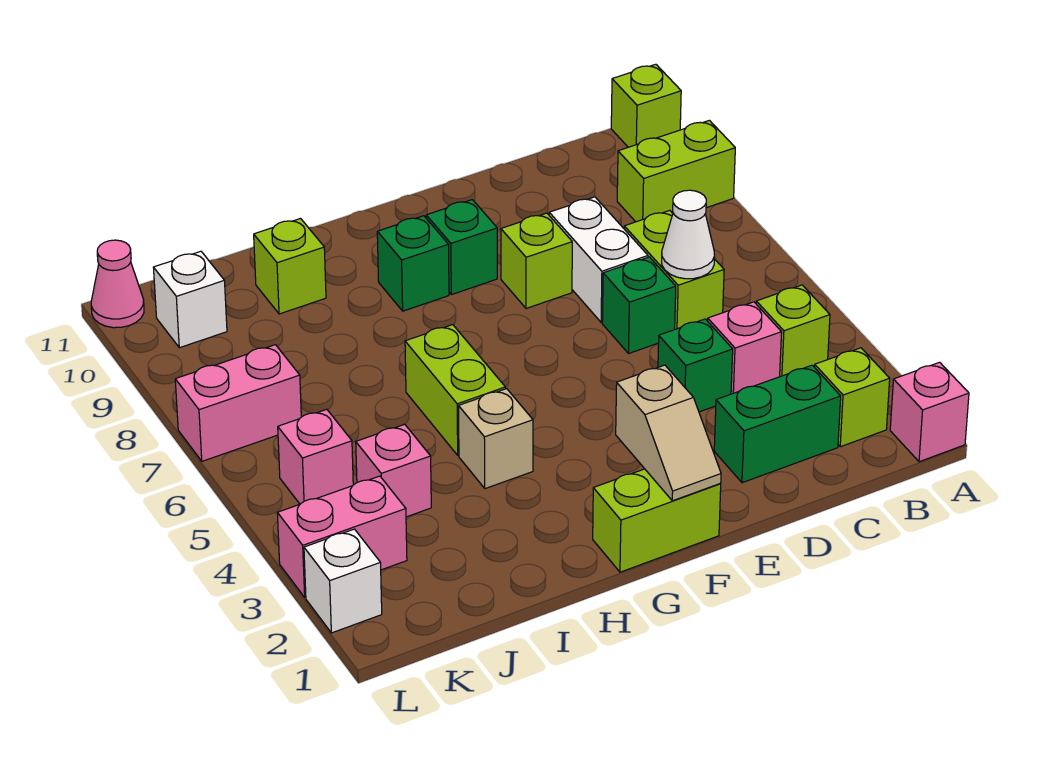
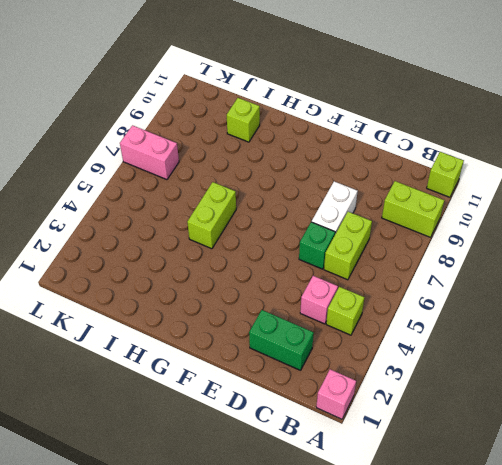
none -> lime brick B2 level 1
none -> green brick D4 level 1
none -> lime brick E8 level 1

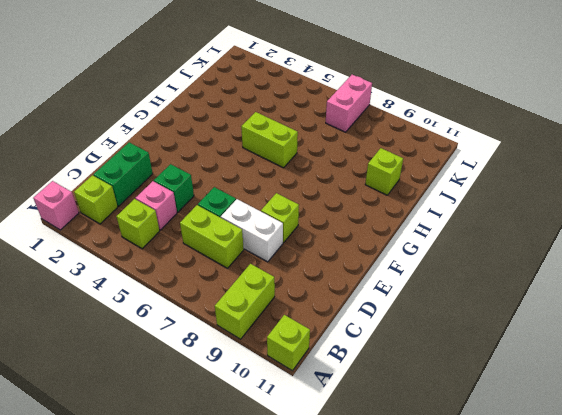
none -> lime brick F1:G1 level 1
none -> green brick F9 level 1
none -> green brick G9 level 1

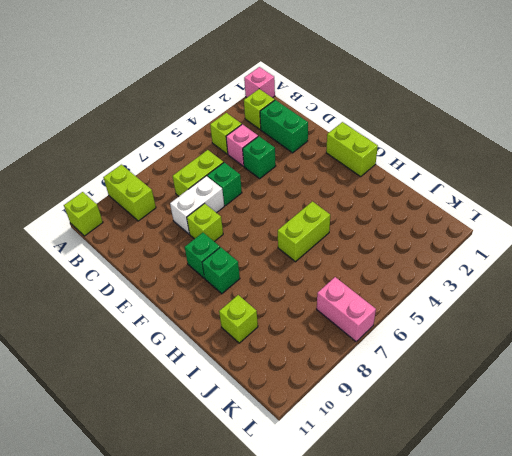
none -> tan brick H4 level 1
none -> pink brick J4 level 1
none -> pink brick K3:L3 level 1

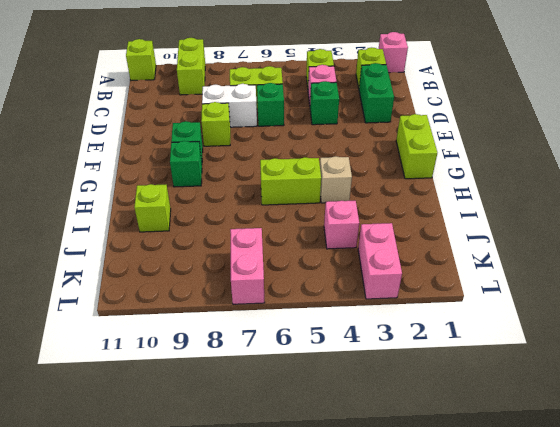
none -> pink brick K5 level 1
none -> white brick K10 level 1
none -> white brick L2 level 1

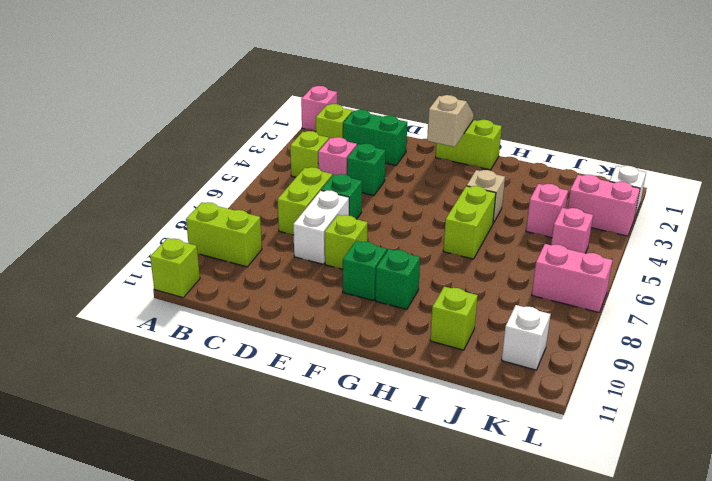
none -> pink cone L11 level 1
none -> white cone C6 level 2

